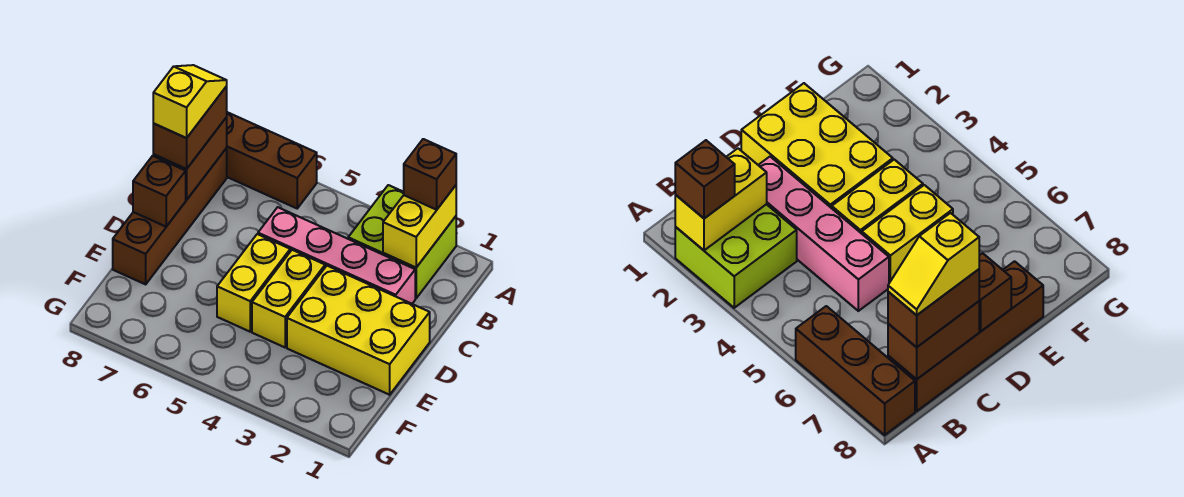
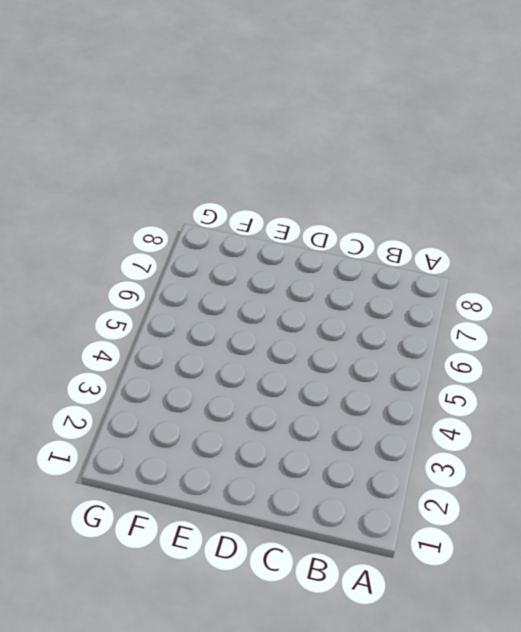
none -> lime brick A2:B3 level 1
none -> brown brick A6:A8 level 1
none -> brown brick B8:E8 level 1

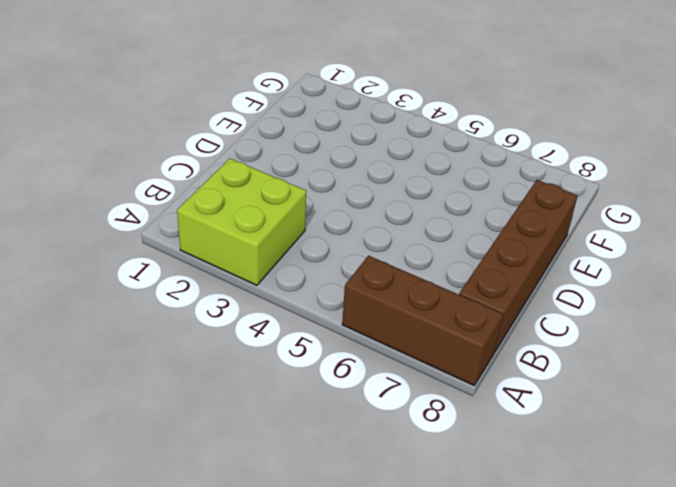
none -> pink brick C2:C5 level 1
none -> yellow brick D1:E3 level 1
none -> yellow brick D4:E4 level 1

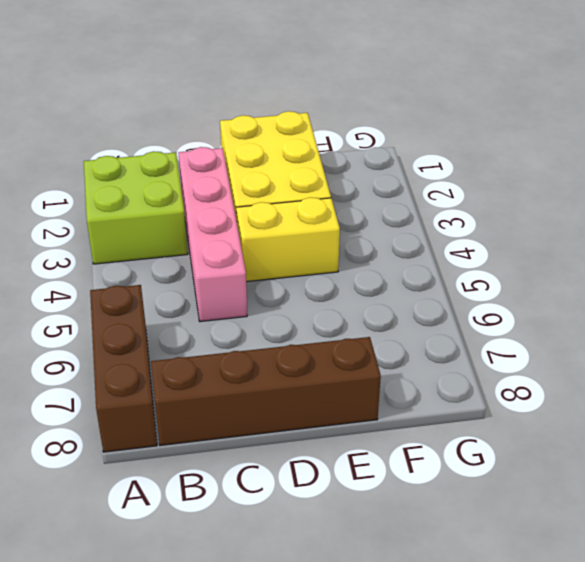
none -> yellow brick D5:E5 level 1
none -> yellow brick A2:B2 level 2
none -> brown brick B8:C8 level 2

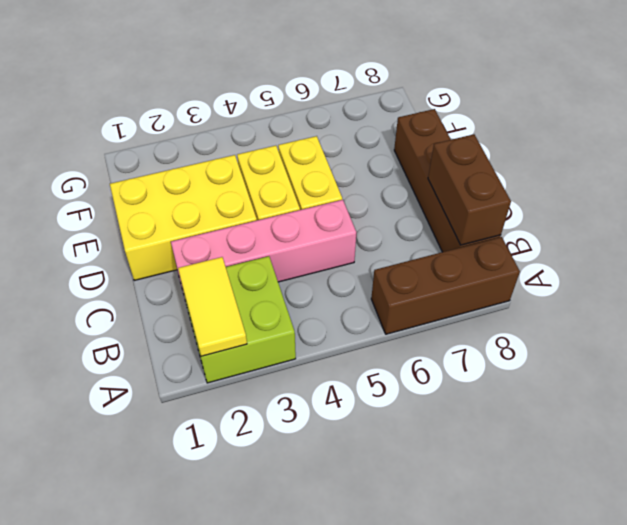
yellow tile A2:B2 level 2 -> yellow brick A2:B2 level 2
none -> brown brick D8 level 2
none -> brown brick A2 level 3
none -> brown brick B8:C8 level 3

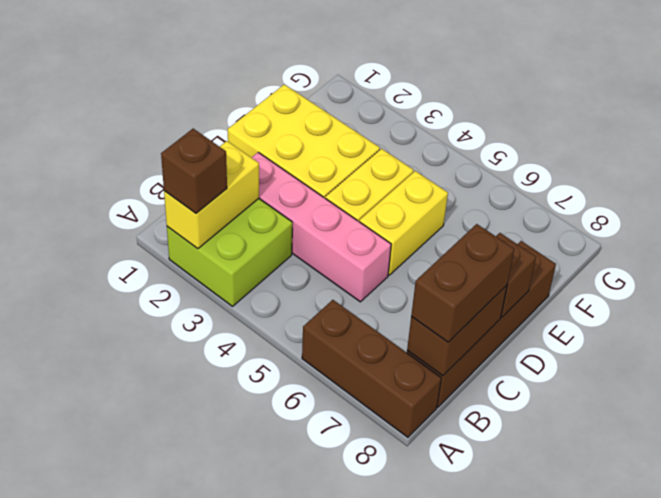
none -> yellow slope B8:C8 level 4 top C

